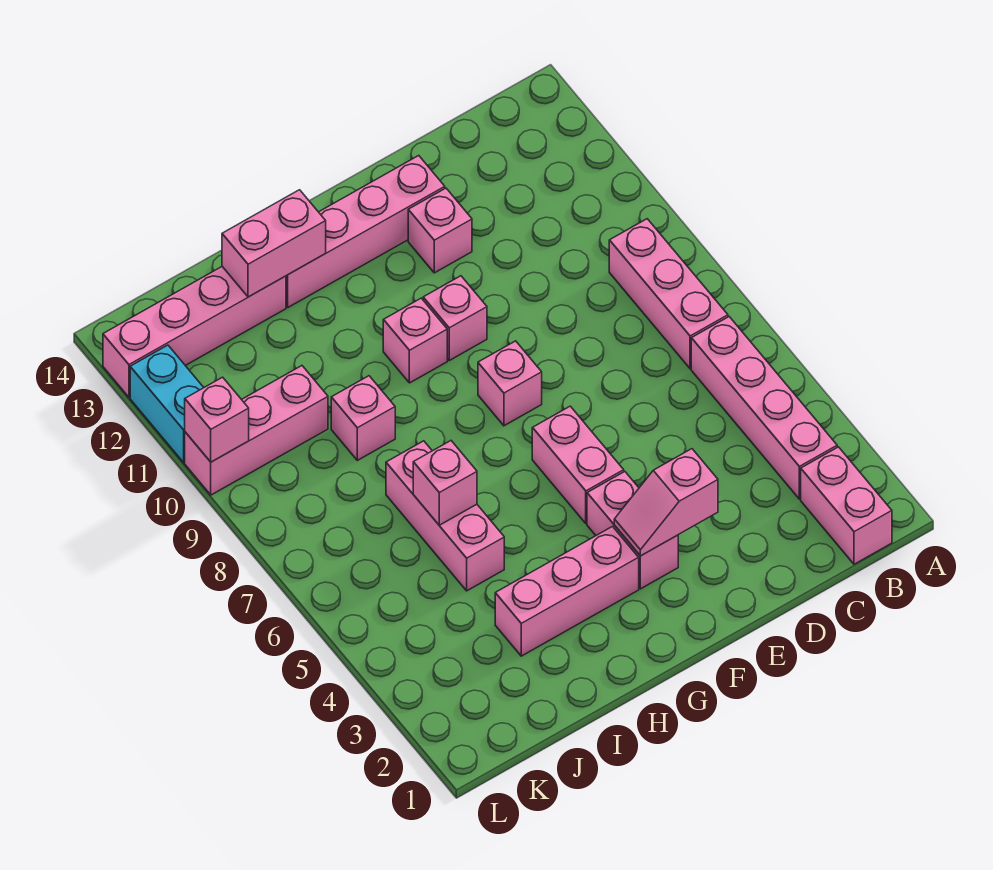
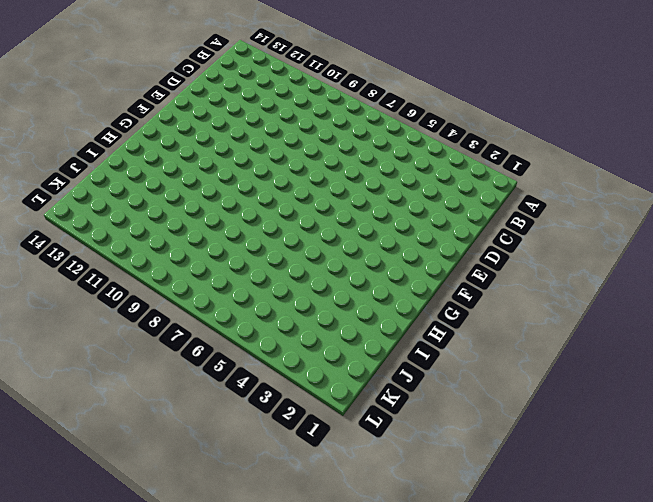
none -> pink brick B1:B2 level 1
none -> pink brick B3:B6 level 1
none -> pink brick B7:B9 level 1

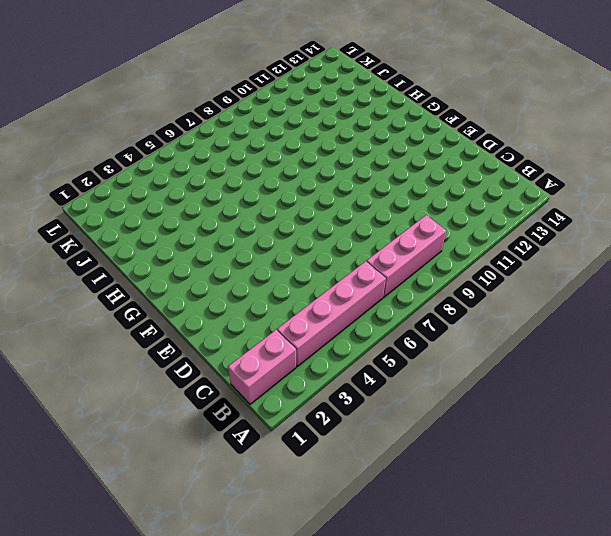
none -> pink brick E12 level 1
none -> pink brick E13:H13 level 1
none -> pink brick F3:F4 level 1

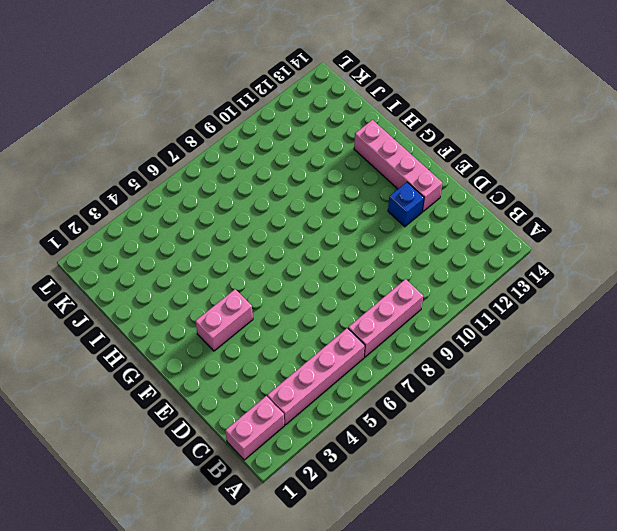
blue brick E12 level 1 -> pink brick E12 level 1
none -> pink brick F5:F6 level 1
none -> pink brick F8 level 1
none -> pink brick F10 level 1

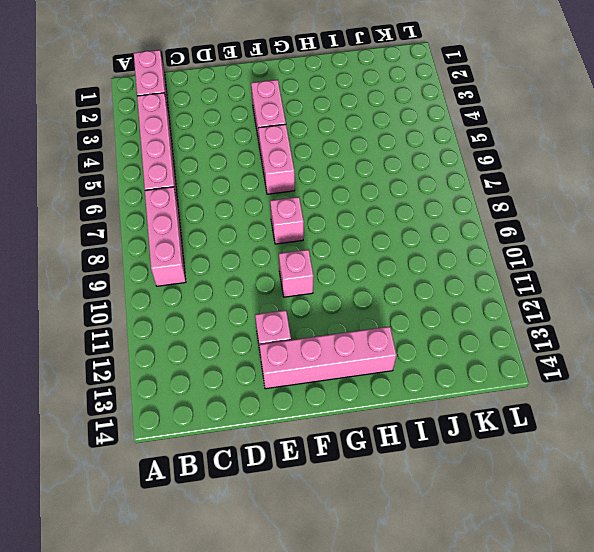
none -> pink brick G3:I3 level 1
none -> pink brick G10 level 1
none -> pink brick I5:I7 level 1

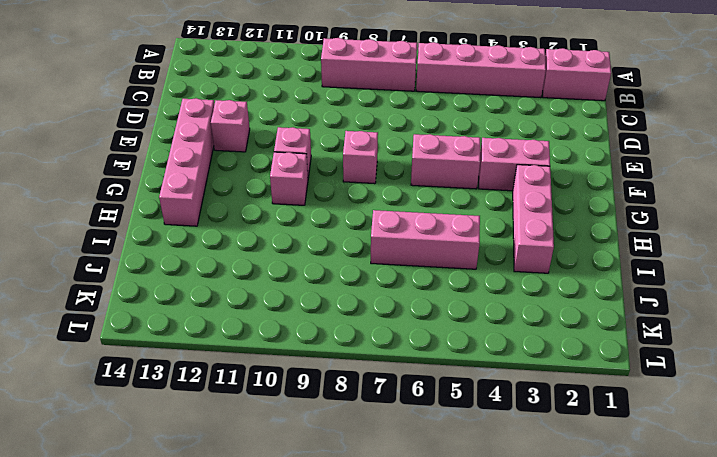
none -> pink brick I9 level 1
none -> pink brick I13:L13 level 1
none -> pink brick J10:L10 level 1

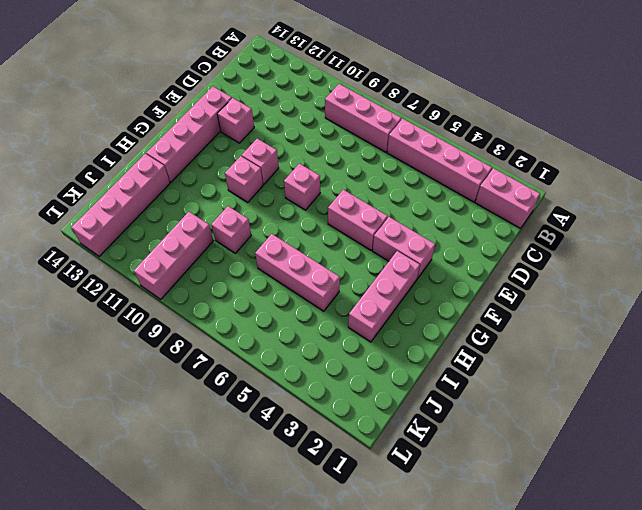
none -> cyan brick L11:L12 level 1
none -> pink slope E3:F3 level 2 top E
none -> pink brick H13:I13 level 2

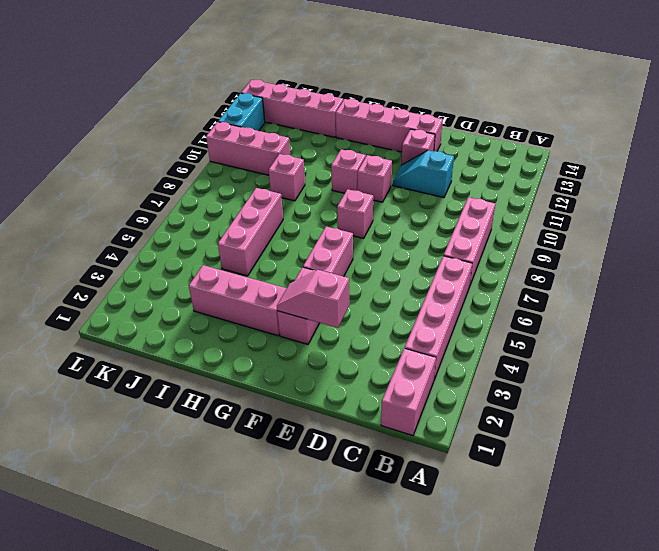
cyan slope D11:E11 level 1 top D -> none
none -> pink brick H13:I13 level 2
none -> pink brick I6 level 2
none -> pink brick L10 level 2

